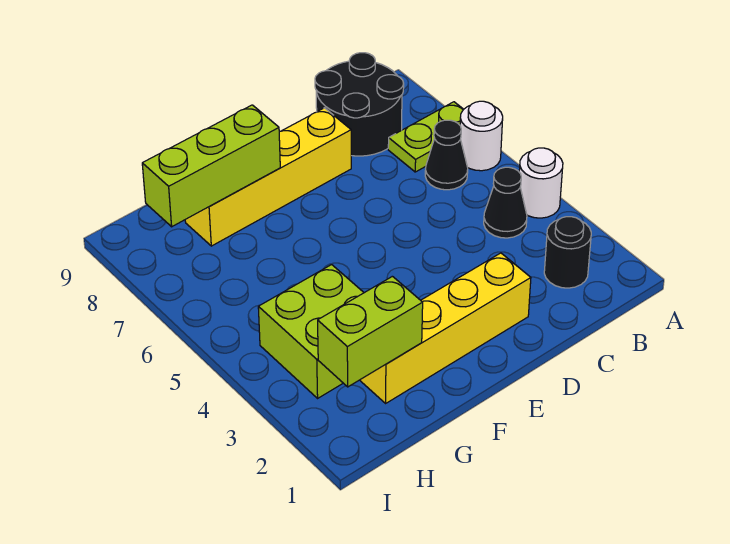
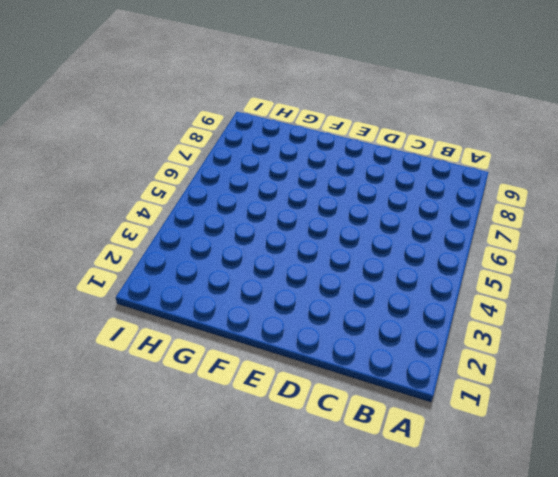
none -> white round brick A4 level 1
none -> white round brick A6 level 1
none -> lime plate A7:B7 level 1

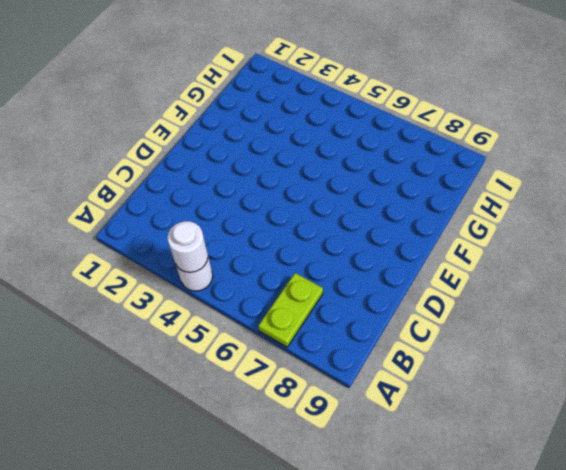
white round brick A4 level 2 -> white round brick A6 level 1
none -> black round brick B2 level 1
none -> black cone B4 level 1
none -> black cone B6 level 1

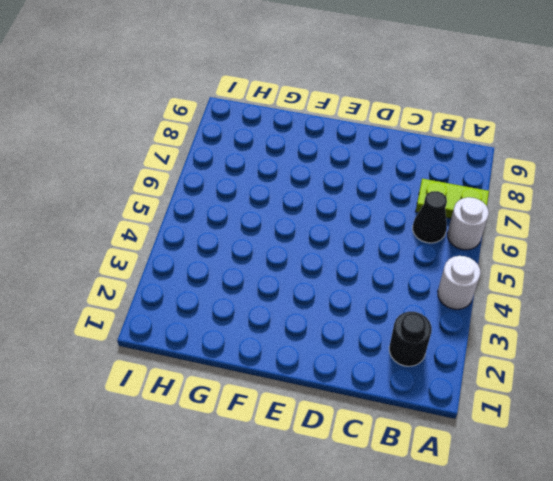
none -> black cone B4 level 1
none -> black round brick B8:C9 level 1
none -> yellow brick D2:G2 level 1

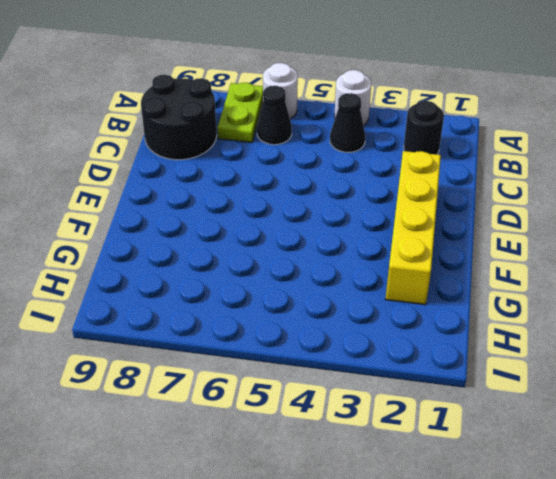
none -> yellow brick D8:G8 level 1
none -> lime brick G3:H4 level 1
none -> lime brick F8:H8 level 2

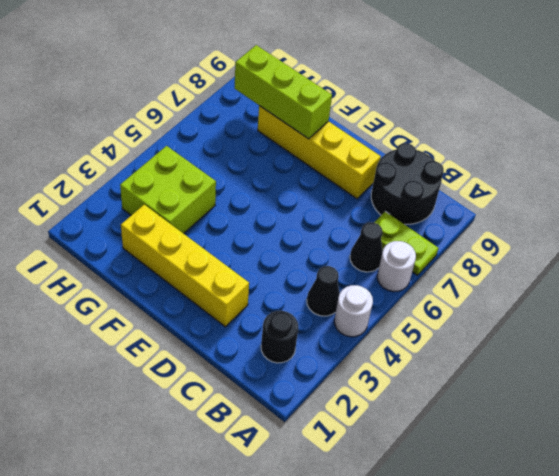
none -> lime brick G2:H2 level 2

